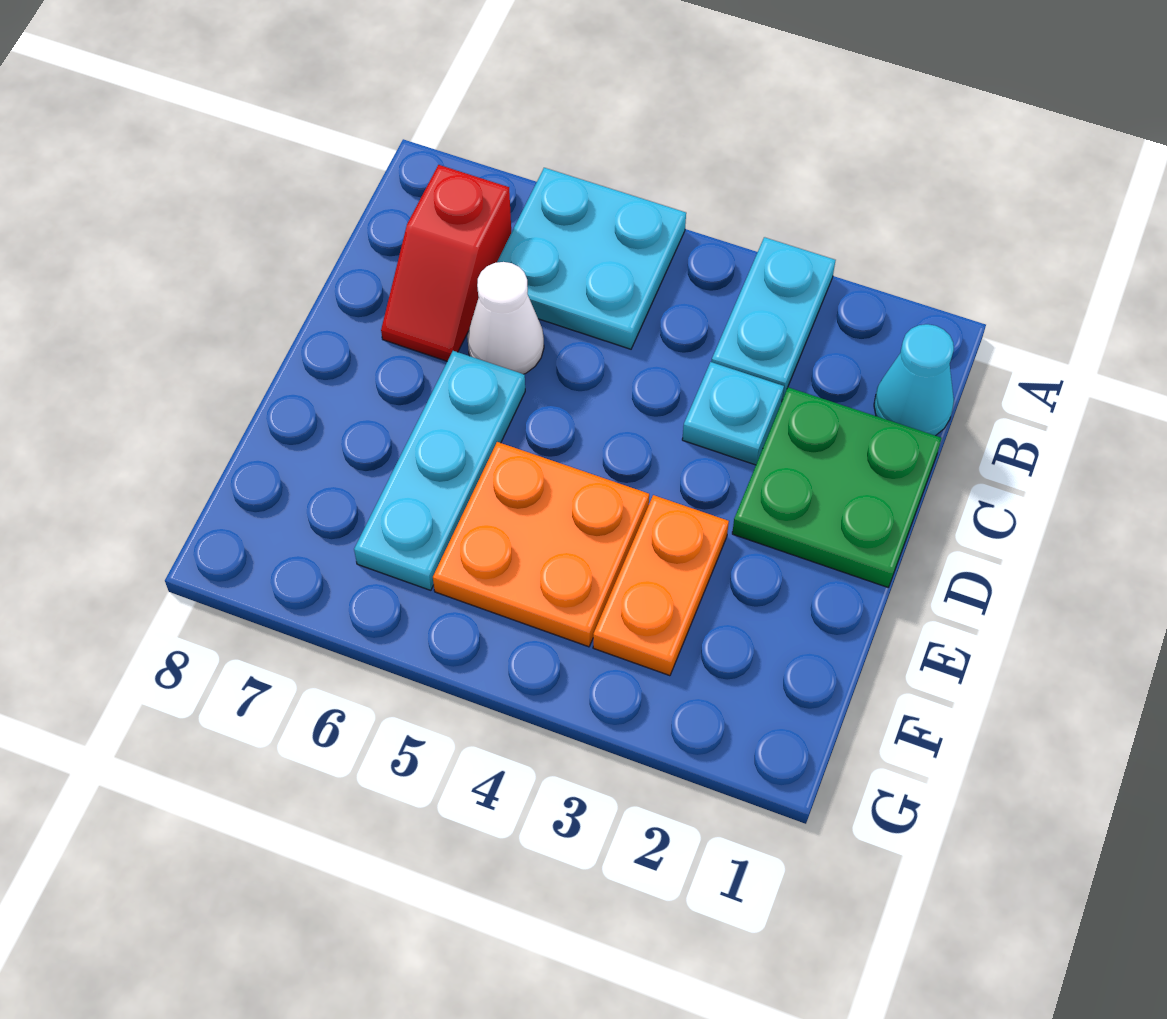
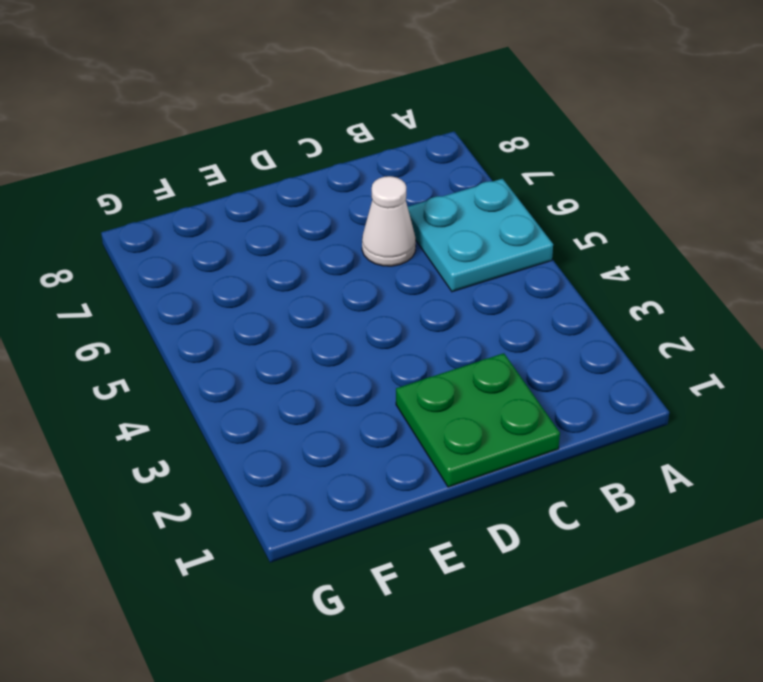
none -> cyan plate A3:B3 level 1
none -> cyan cone B1 level 1

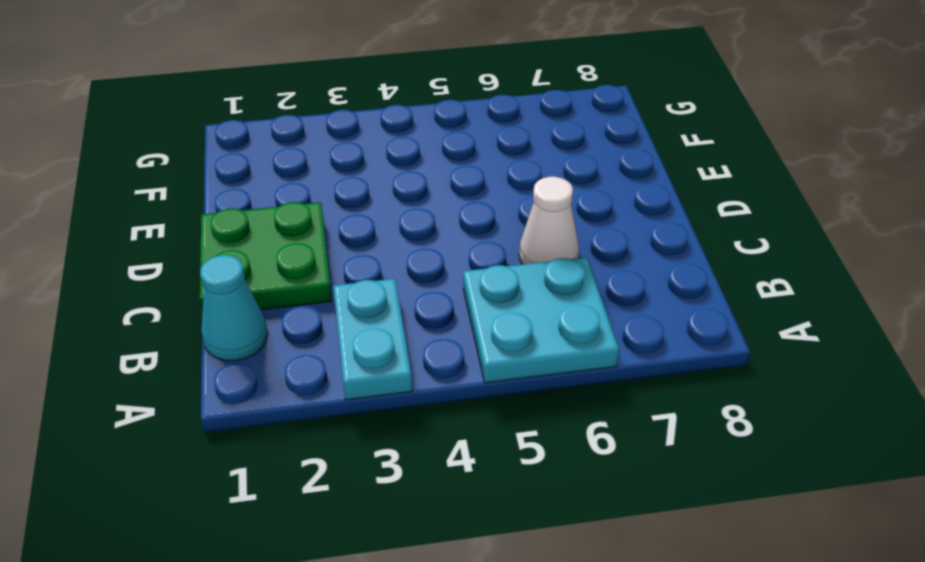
none -> red slope B7:C7 level 1 top B
none -> cyan plate C3 level 1

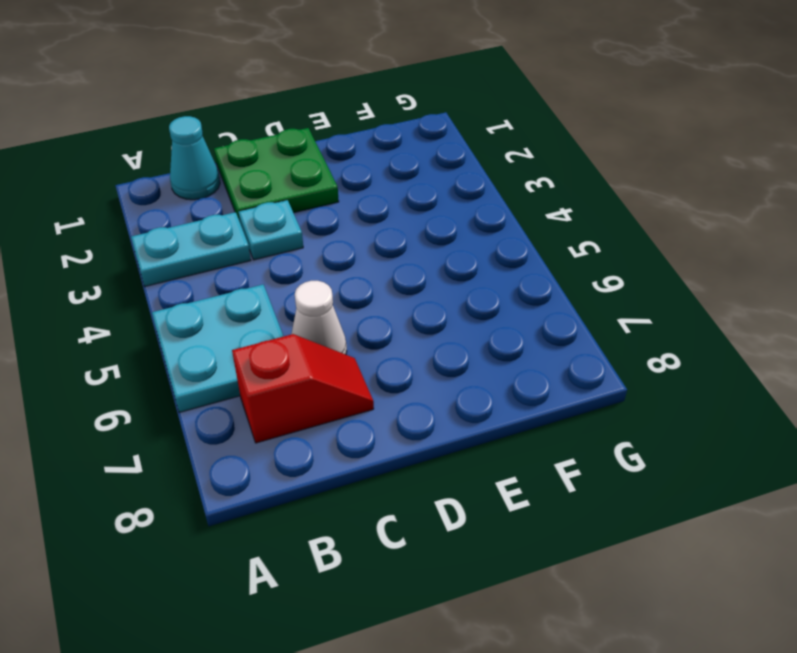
none -> cyan plate D6:F6 level 1
none -> orange plate E3:F3 level 1

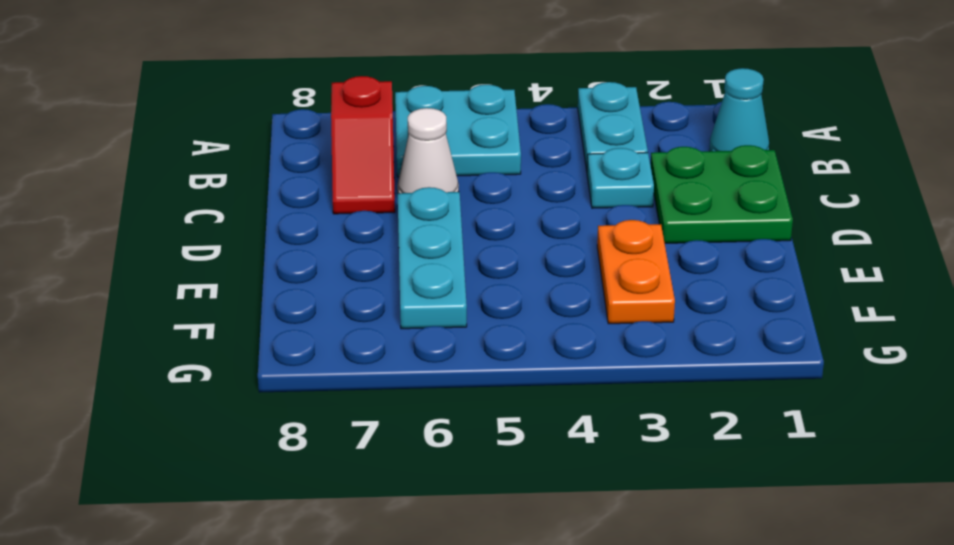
none -> orange plate E4:F5 level 1

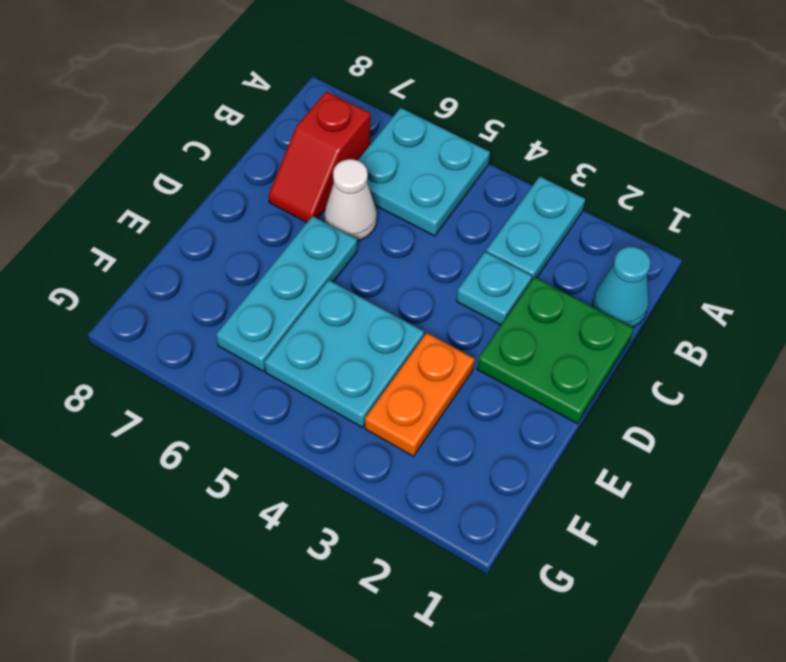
cyan plate E4:F5 level 1 -> orange plate E4:F5 level 1

